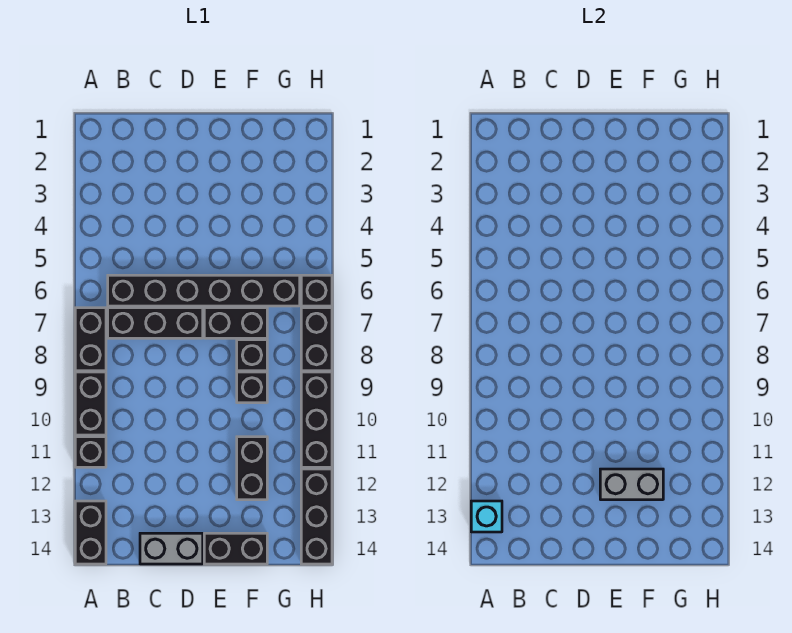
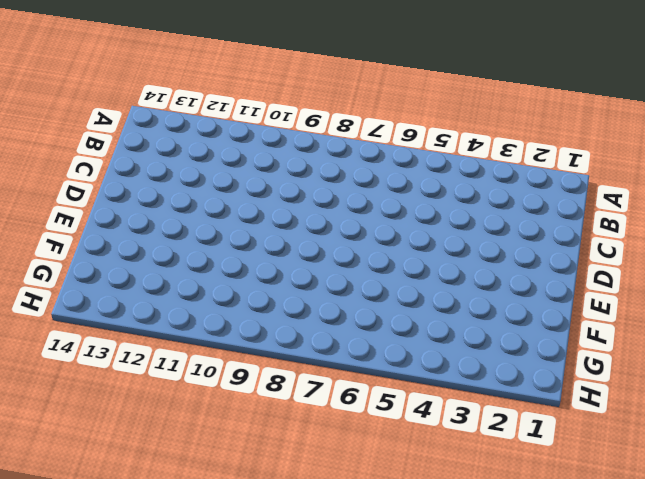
none -> black brick A7:A8 level 1
none -> black brick A9:A10 level 1
none -> black brick A11 level 1

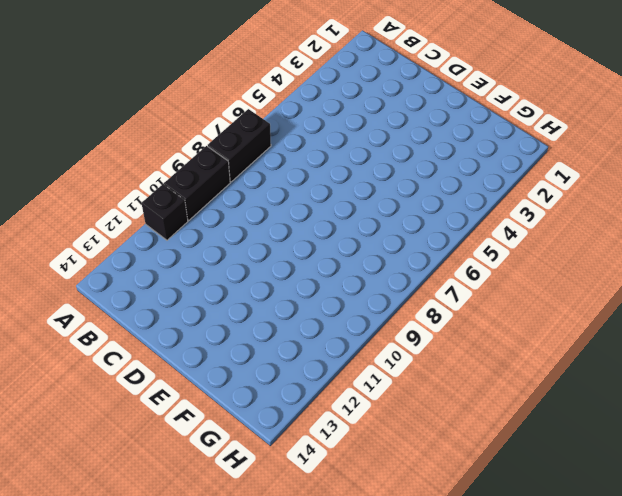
none -> black brick A13:A14 level 1
none -> black brick B6:G6 level 1
none -> black brick B7:D7 level 1

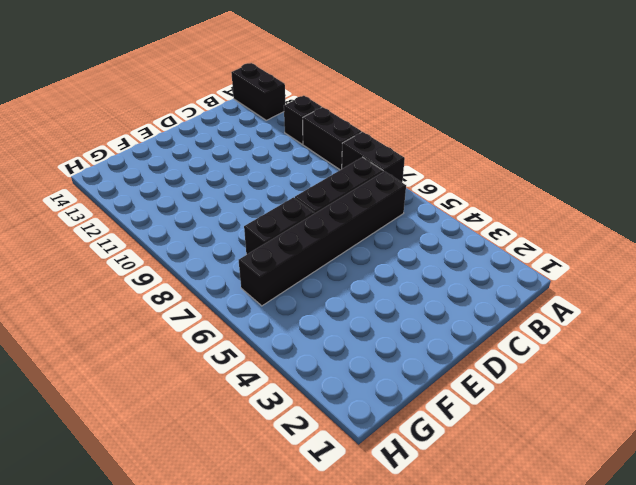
none -> grey brick C14:D14 level 1
none -> black brick E14:F14 level 1
none -> black brick F8 level 1

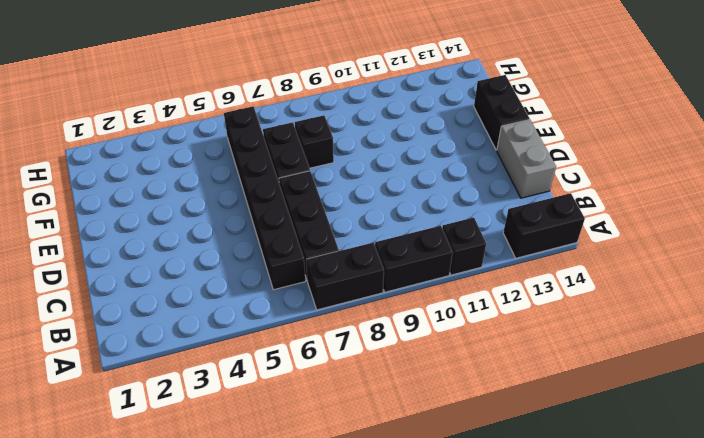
none -> black brick F9 level 1
none -> black brick F11:F12 level 1
none -> black brick H6 level 1

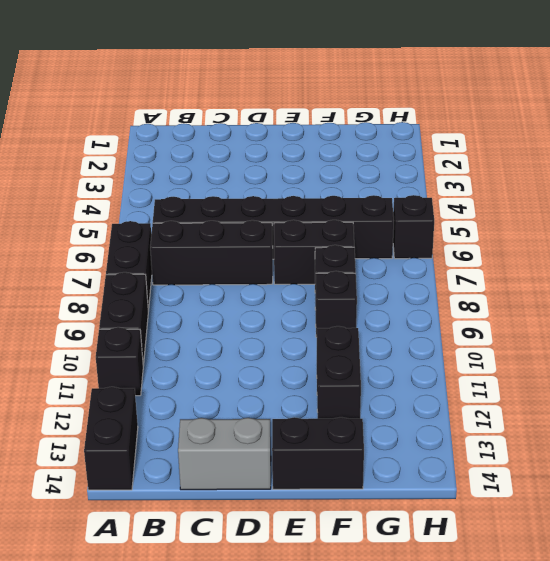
none -> black brick H7:H8 level 1
none -> black brick H9:H11 level 1
none -> black brick H12:H14 level 1

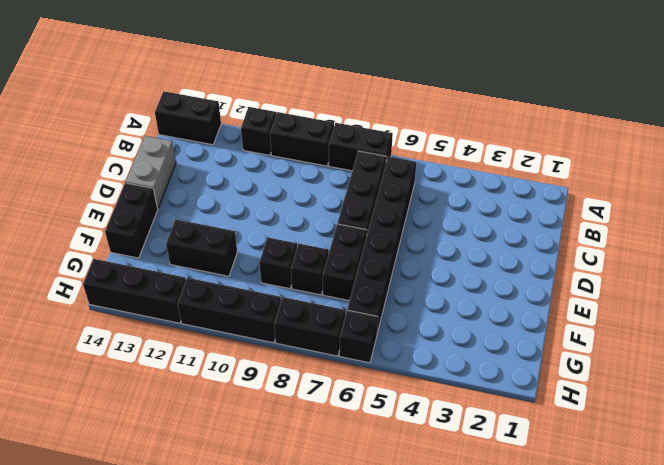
none -> cyan brick A13 level 2
none -> grey brick E12:F12 level 2

